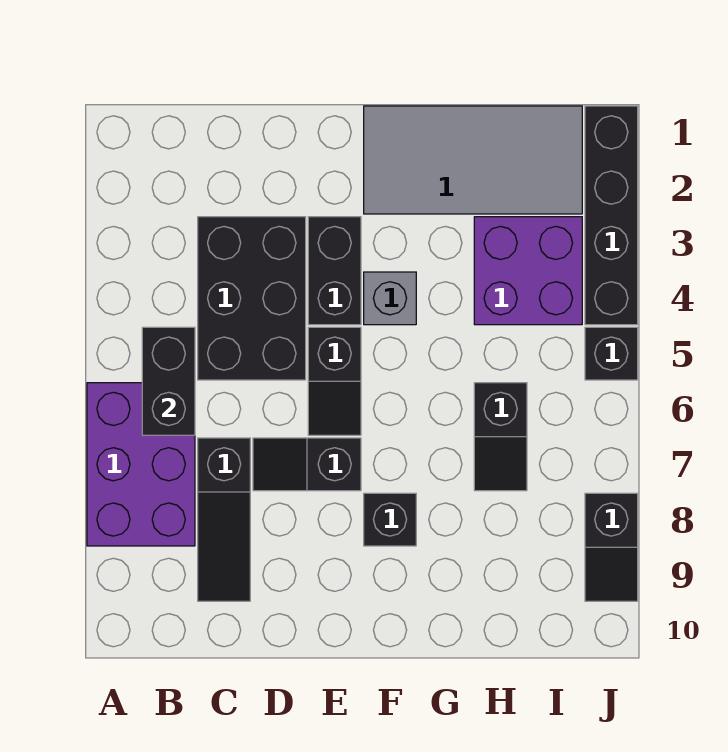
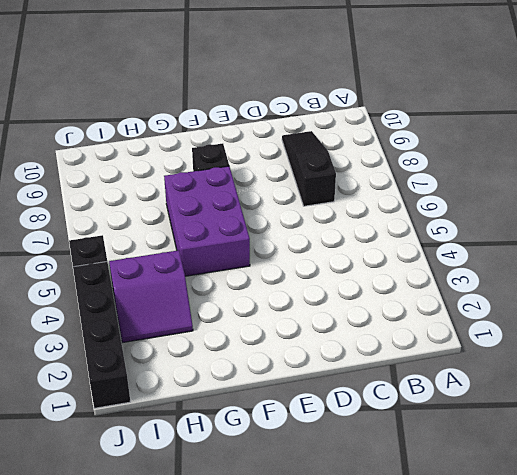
purple brick F5:G7 level 1 -> purple brick A6:B8 level 1
purple slope H3:I4 level 1 top 4 -> purple brick H3:I4 level 1
none -> black brick C3:D5 level 1
none -> black slope D7:E7 level 1 top E
none -> black brick E3:E4 level 1

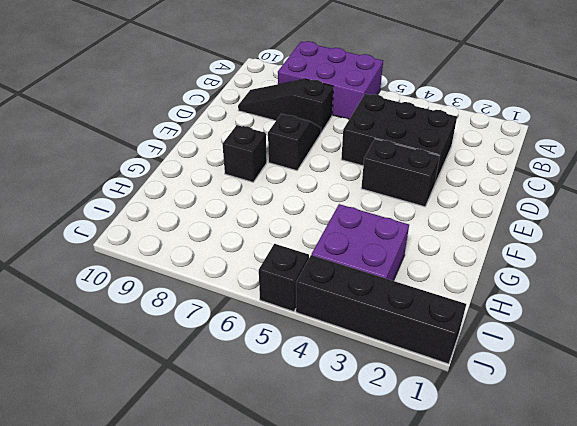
none -> black slope E5:E6 level 1 top 5
none -> grey tile F1:I2 level 1
none -> grey brick F4 level 1

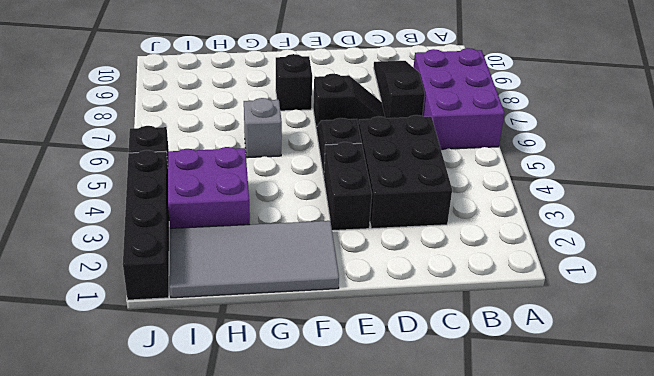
grey brick G6 level 1 -> grey brick F4 level 1
none -> black slope H6:H7 level 1 top 6
none -> black slope J8:J9 level 1 top 8
none -> black brick B5:B6 level 2

